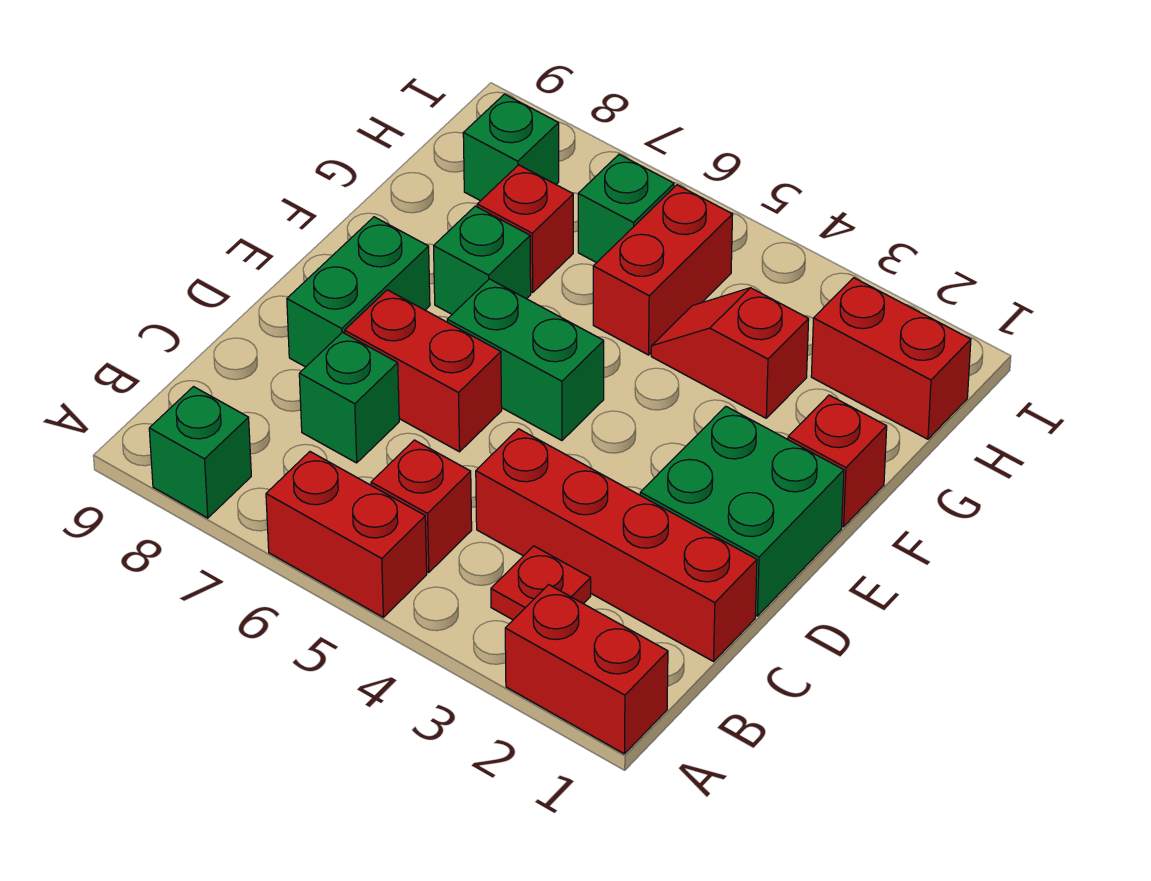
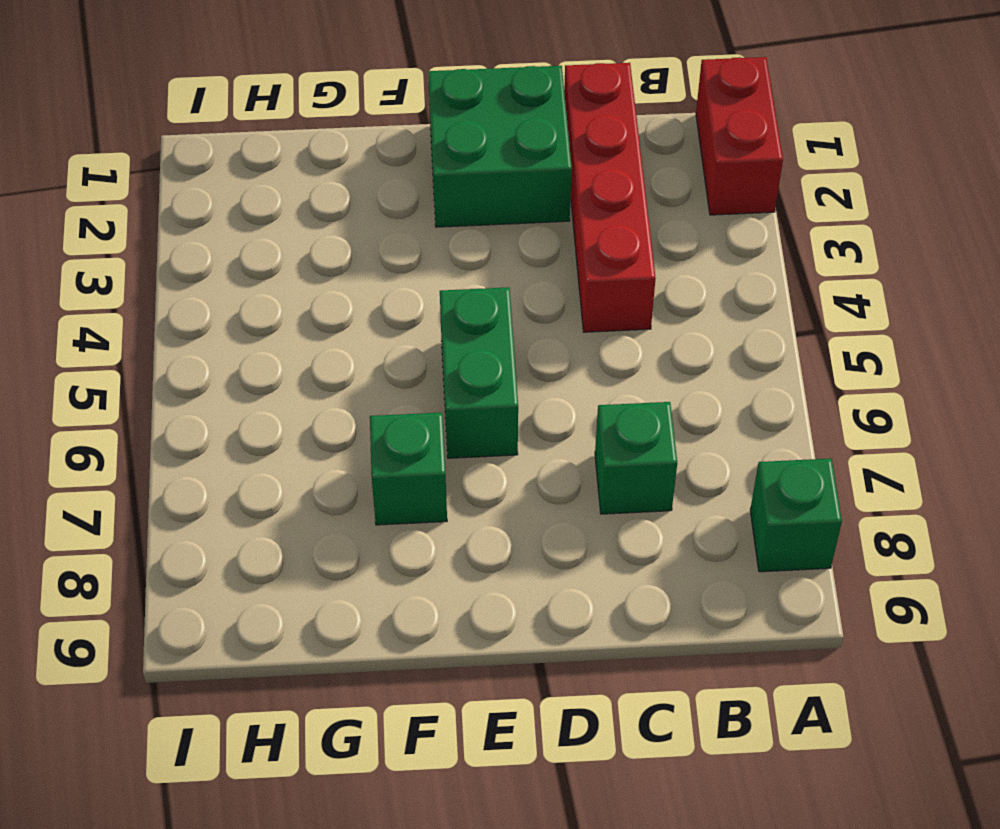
none -> red brick A5:A6 level 1
none -> red plate B3 level 1
none -> red brick B5 level 1

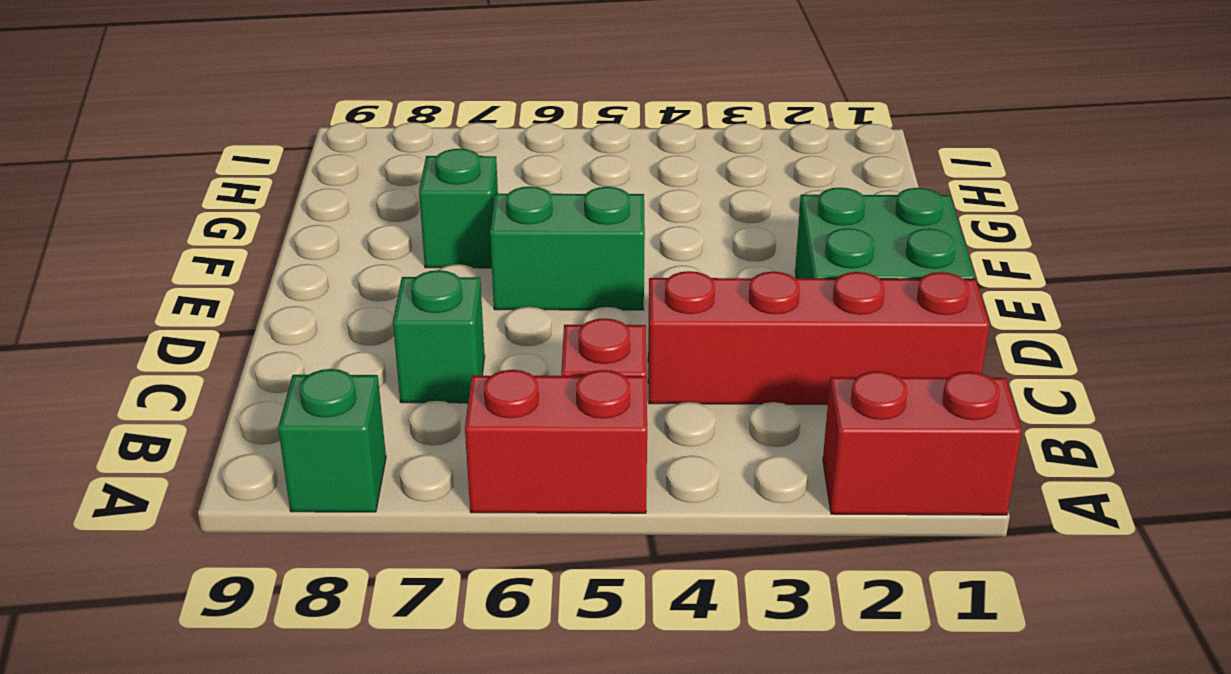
none -> red plate B3 level 1
none -> red brick D6:D7 level 1
none -> green brick D8:E8 level 1

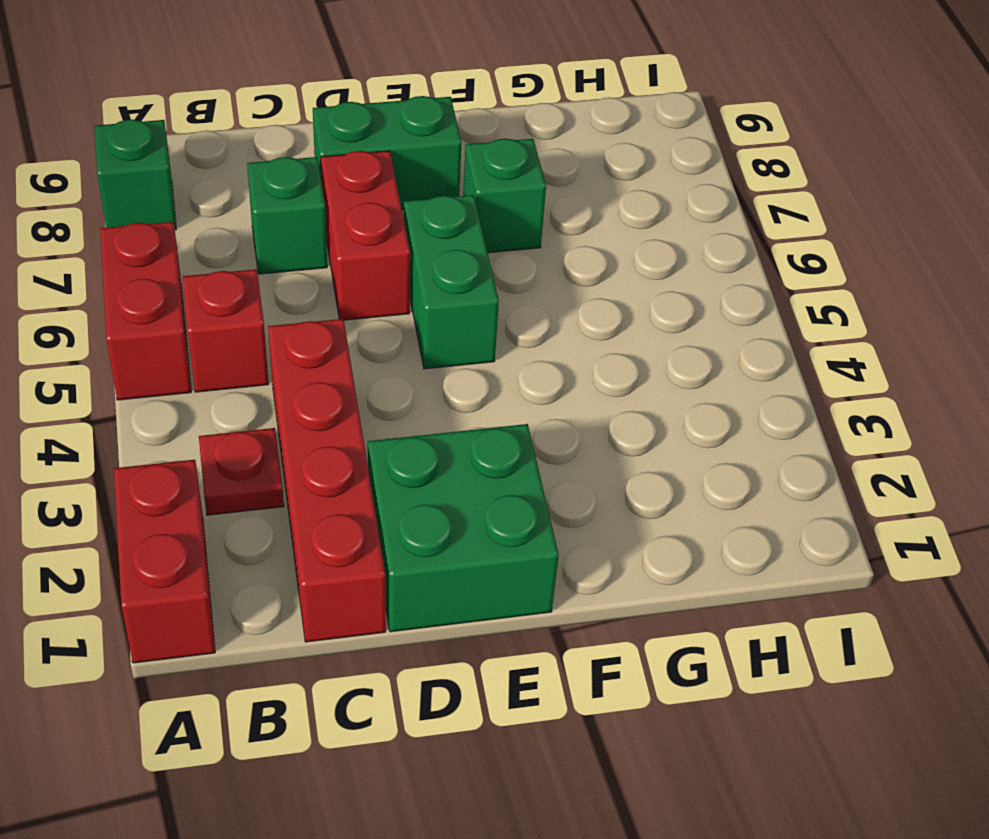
none -> red brick F1 level 1
none -> red slope G3:G4 level 1 top 3
none -> red brick G5:H5 level 1

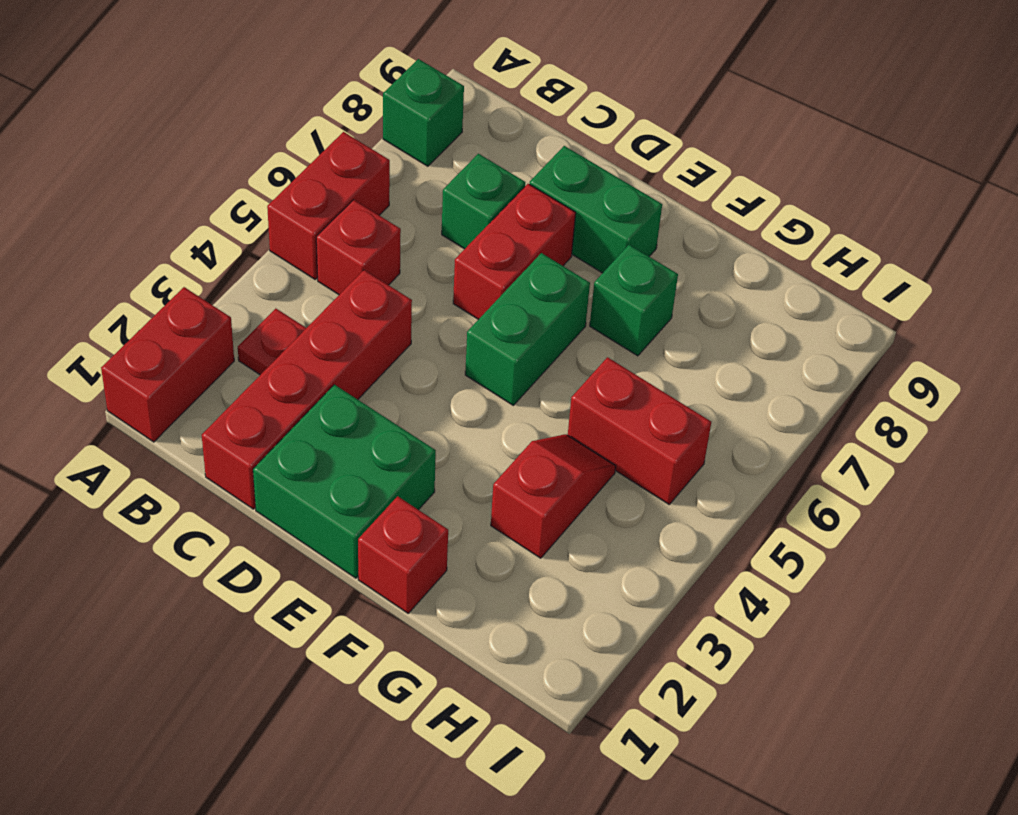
none -> red brick G7 level 1
none -> red brick H1:H2 level 1
none -> green brick H6 level 1

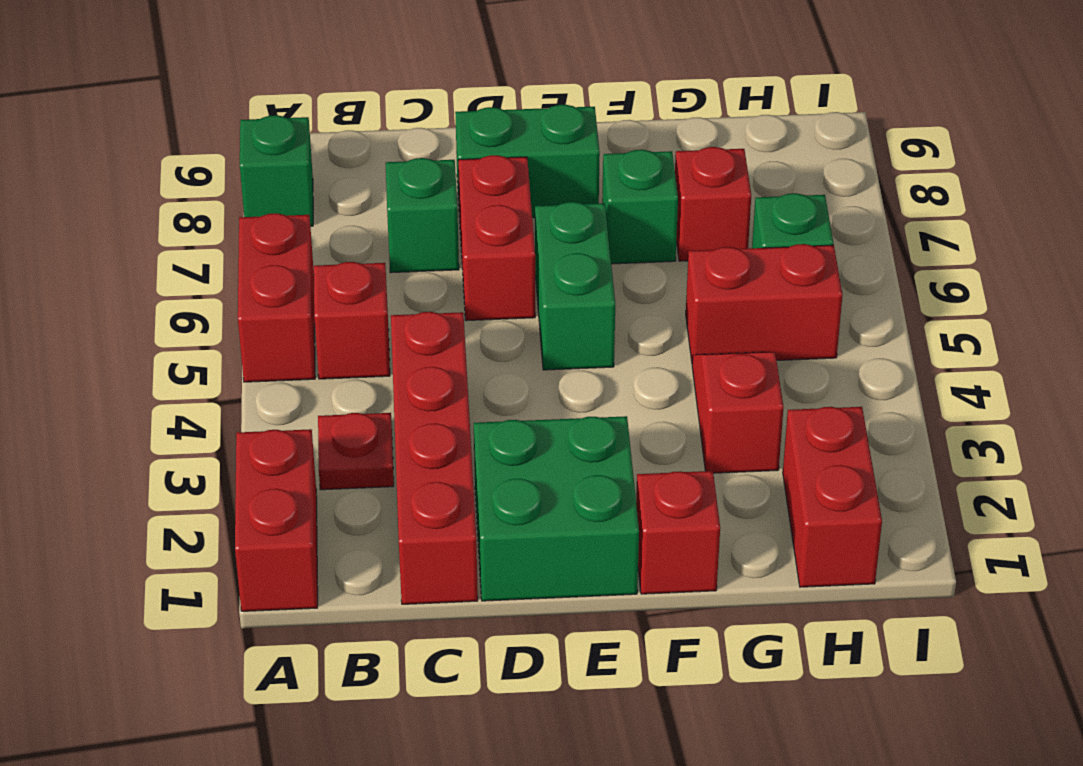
none -> green brick H8 level 1

